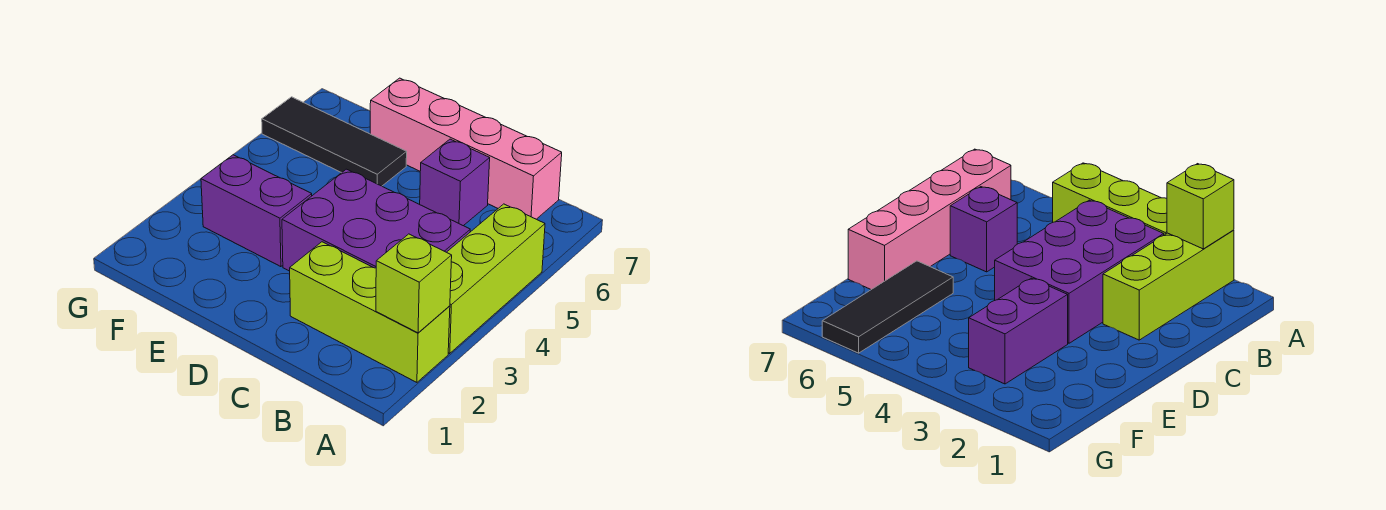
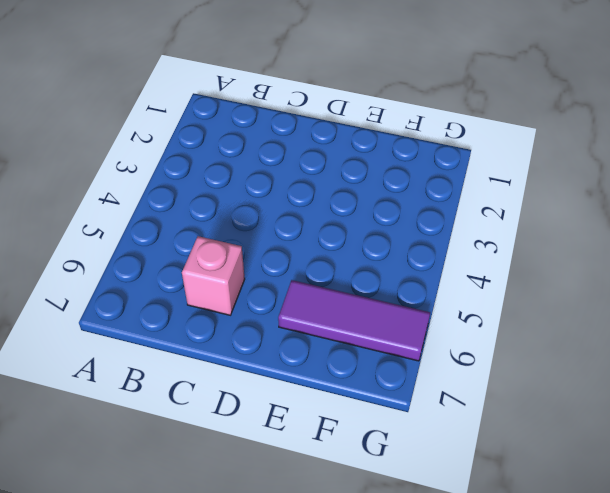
pink brick C6 level 1 -> purple brick C6 level 1
purple tile E6:G6 level 1 -> black tile E6:G6 level 1
none -> lime brick A2:C2 level 1
none -> lime brick A3:A5 level 1

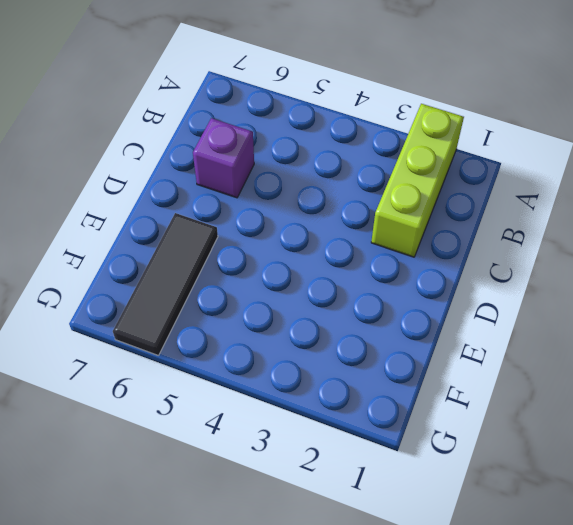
none -> lime brick A3:A5 level 1
none -> purple brick B3:D4 level 1

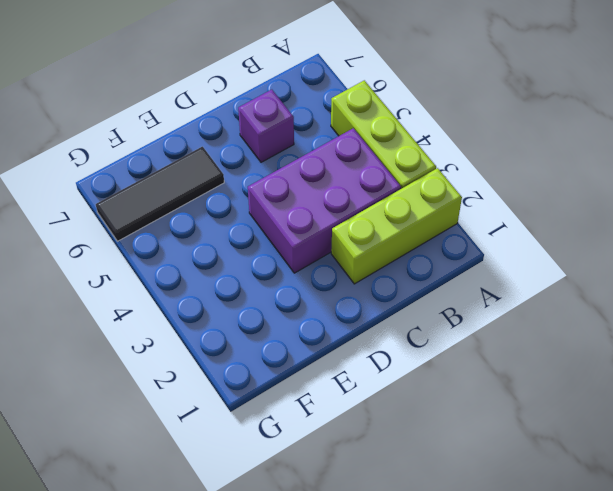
none -> pink brick B7:E7 level 1
none -> purple brick E3:F3 level 1

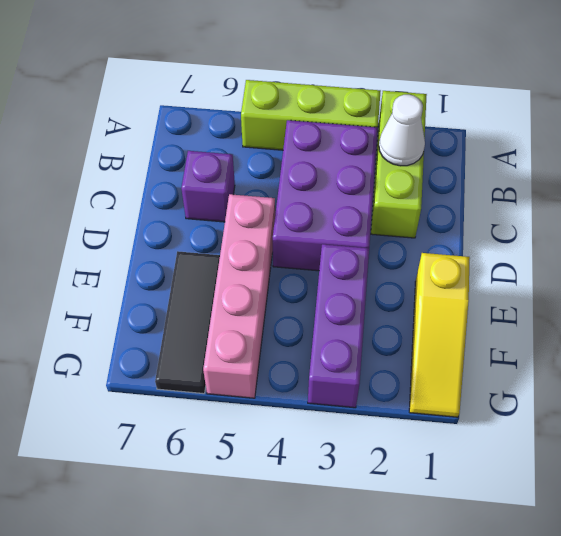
white cone B2 level 2 -> none
pink brick D5:G5 level 1 -> pink brick B7:E7 level 1
yellow slope E1:G1 level 1 top E -> none
purple brick E3:G3 level 1 -> purple brick E3:F3 level 1
none -> lime brick A2 level 2

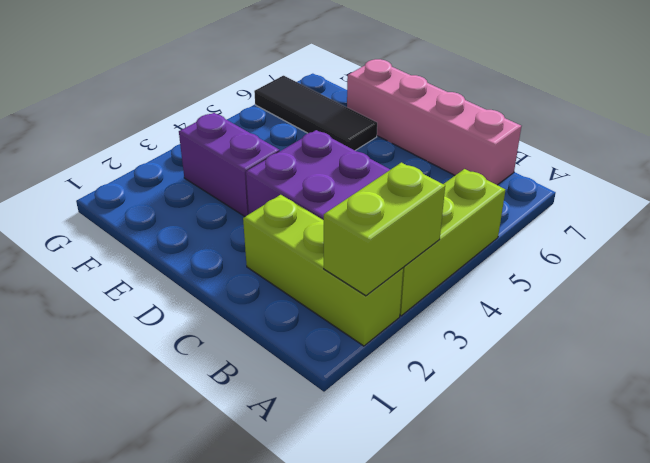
lime brick A2:A3 level 2 -> lime brick A2 level 2
none -> purple brick C6 level 1

